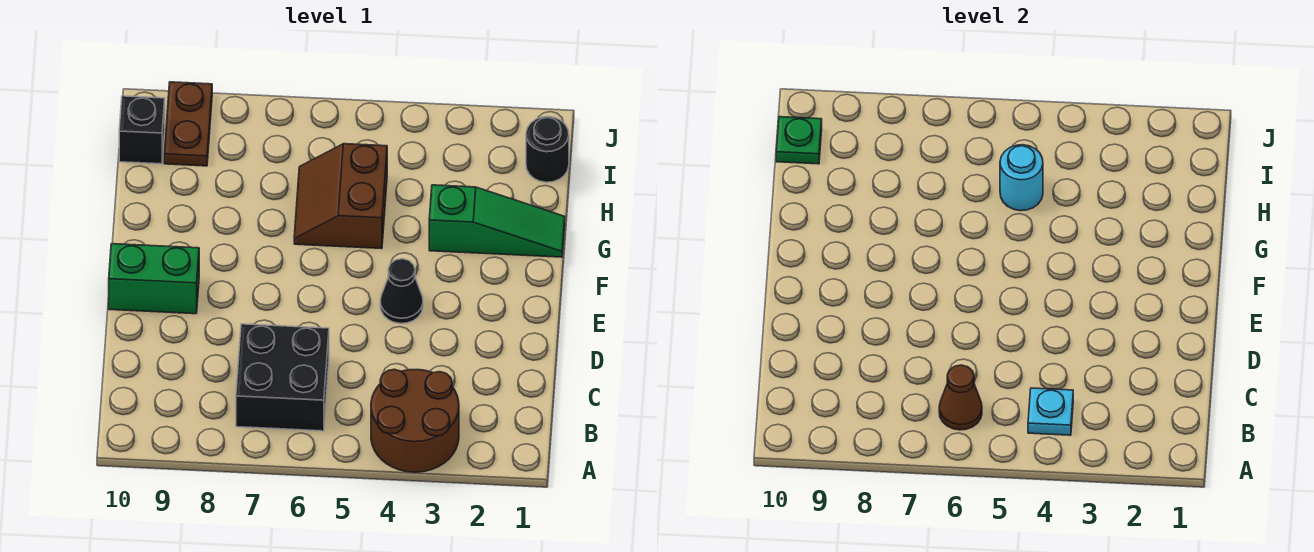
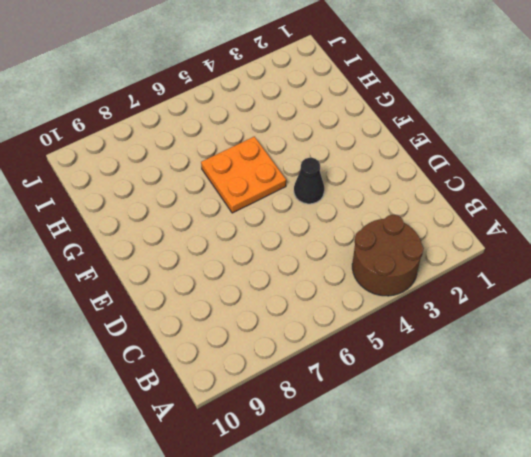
orange plate F5:G6 level 1 -> brown slope G5:H6 level 1 top 5
none -> black brick B6:C7 level 1
none -> green brick E9:E10 level 1
none -> green slope G1:G3 level 1 top 3

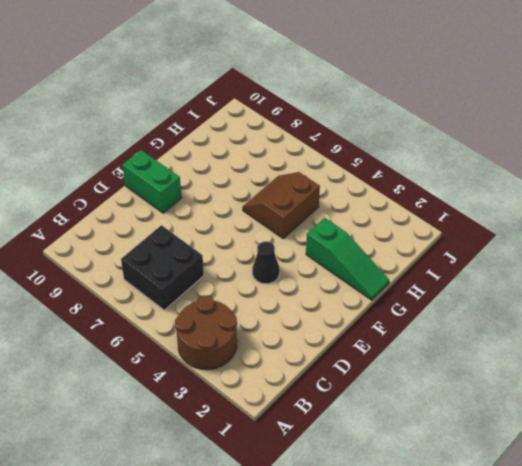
none -> black round brick I1 level 1
none -> brown plate I9:J9 level 1
none -> black brick I10 level 1

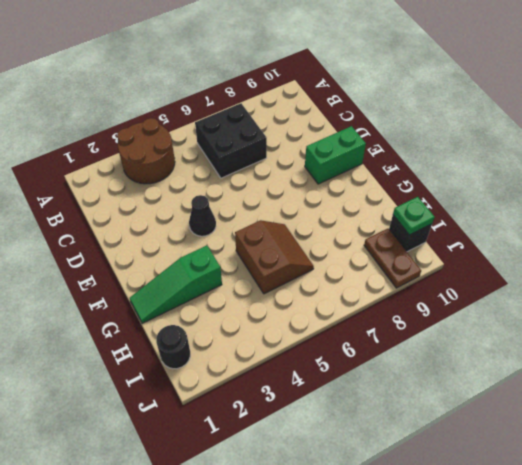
none -> cyan plate B4 level 2
none -> brown cone B6 level 2
none -> cyan round brick H5 level 2

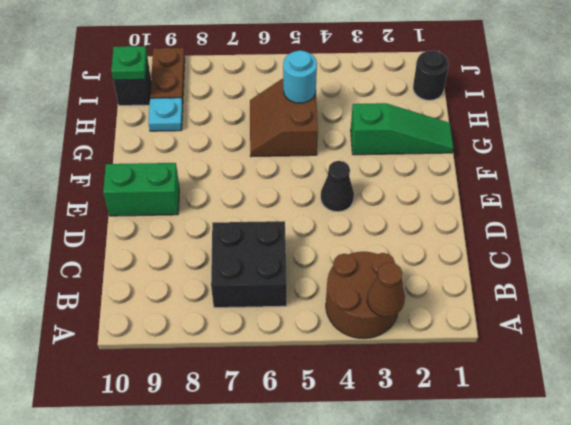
brown cone A3 level 2 -> brown cone B6 level 2
cyan plate H9 level 1 -> cyan plate B4 level 2

